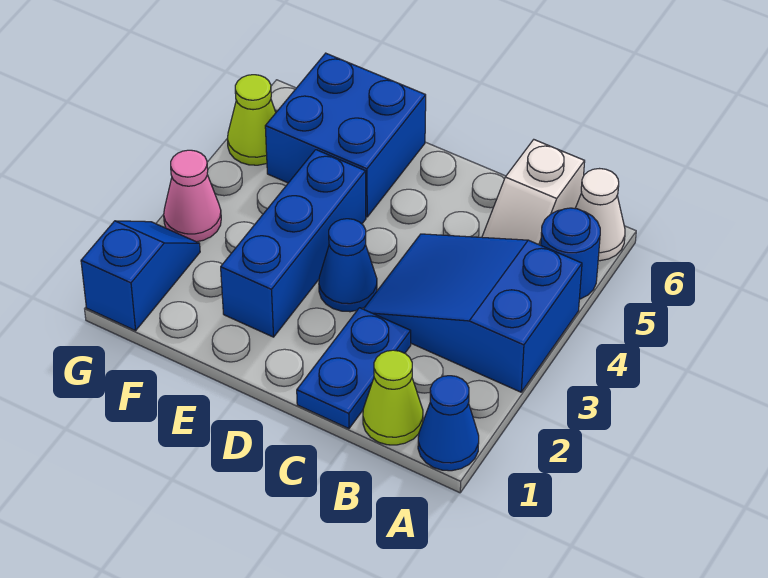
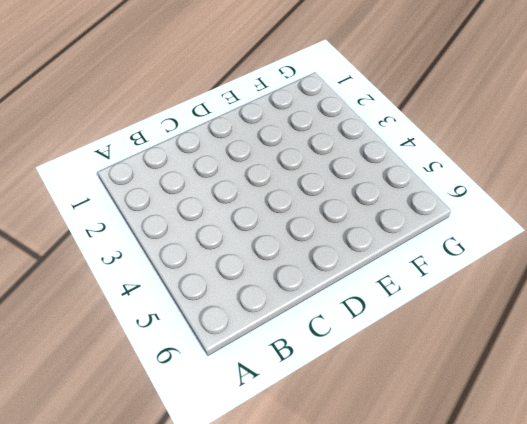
none -> blue cone A1 level 1
none -> blue slope A3:C4 level 1 top A
none -> blue round brick A5 level 1

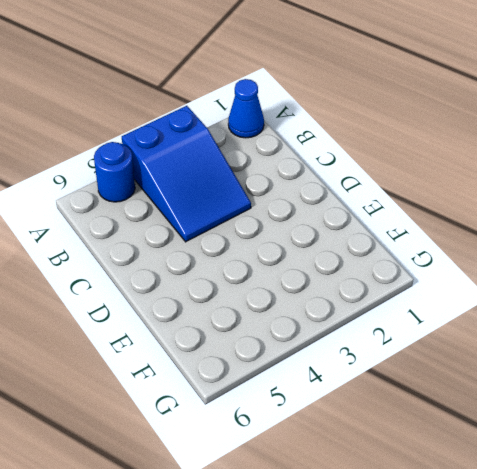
none -> white cone A6 level 1
none -> lime cone B1 level 1
none -> white slope B5:B6 level 1 top 6

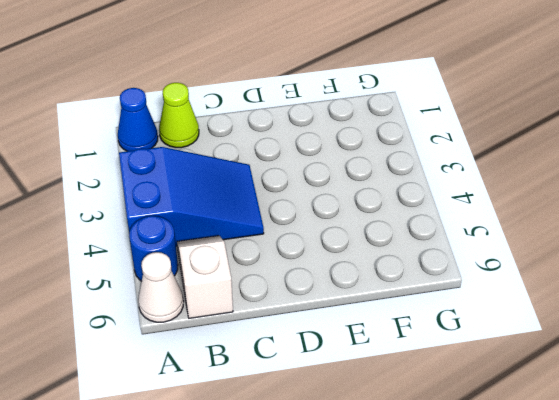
none -> blue plate C1:C2 level 1
none -> blue cone D3 level 1
none -> blue brick E2:E4 level 1

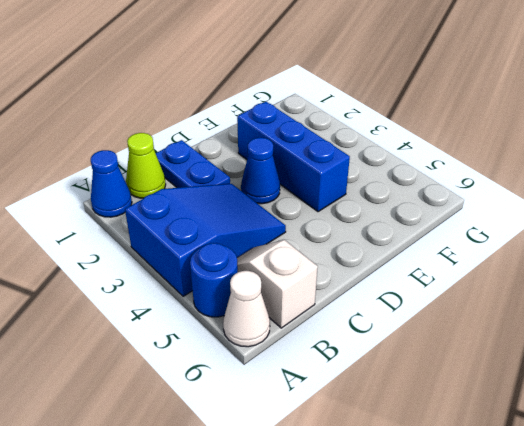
none -> blue brick E5:F6 level 1
none -> blue slope G1:G2 level 1 top 1
none -> pink cone G3 level 1

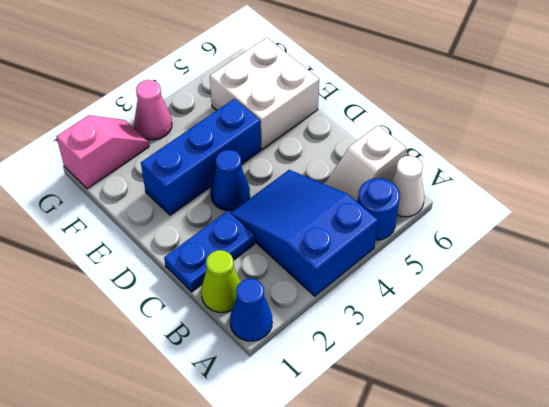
white brick E5:F6 level 1 -> blue brick E5:F6 level 1
pink slope G1:G2 level 1 top 1 -> blue slope G1:G2 level 1 top 1
none -> lime cone G5 level 1

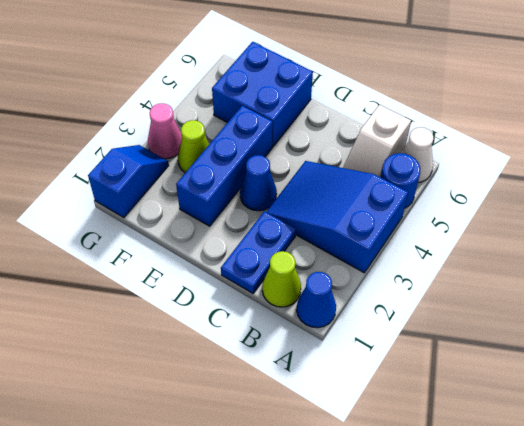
lime cone F3 level 1 -> lime cone G5 level 1

